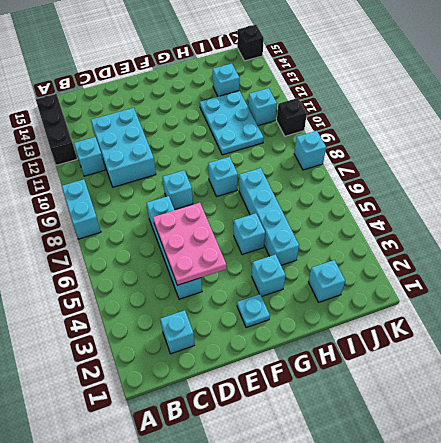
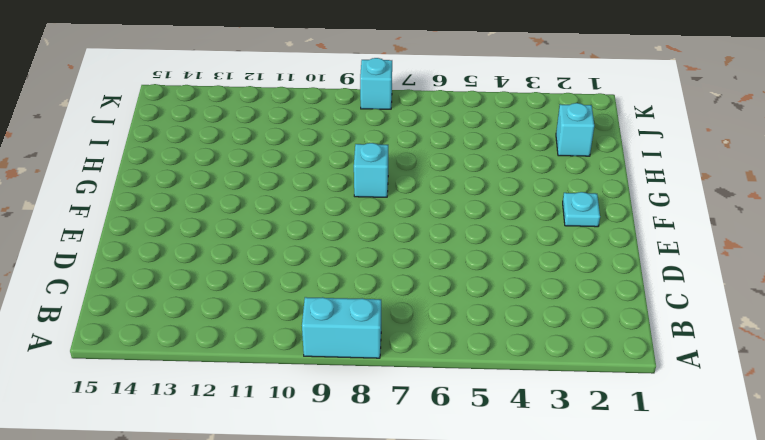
none -> black brick A12:A14 level 1
none -> cyan brick B11 level 1
none -> cyan brick C2 level 1

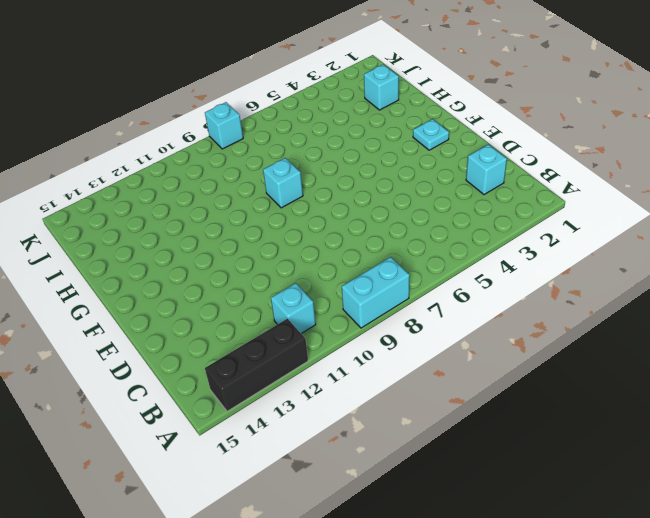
none -> cyan brick C10:D12 level 1
none -> cyan brick D4:D7 level 1
none -> cyan brick E8 level 1

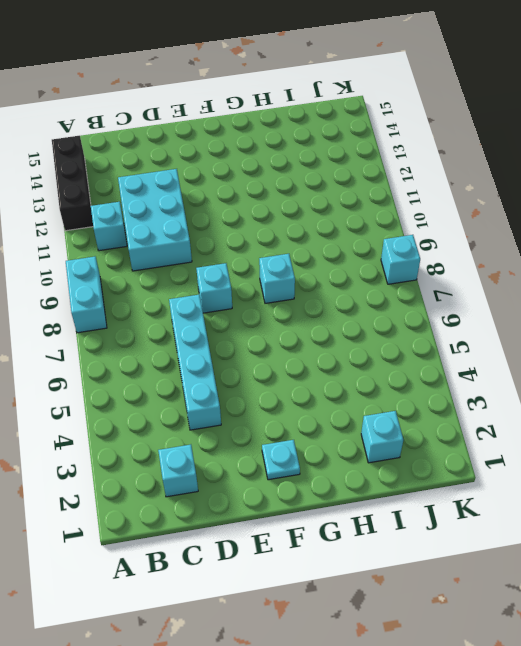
none -> cyan brick G3 level 1
none -> cyan brick G5 level 1
none -> cyan brick H4:H7 level 1

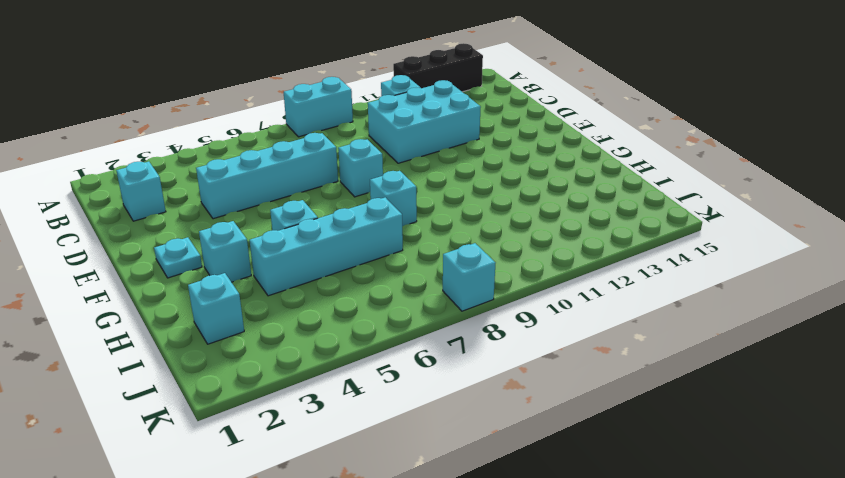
none -> cyan plate H10:I12 level 1
none -> cyan brick I13 level 1
none -> cyan brick J11 level 1

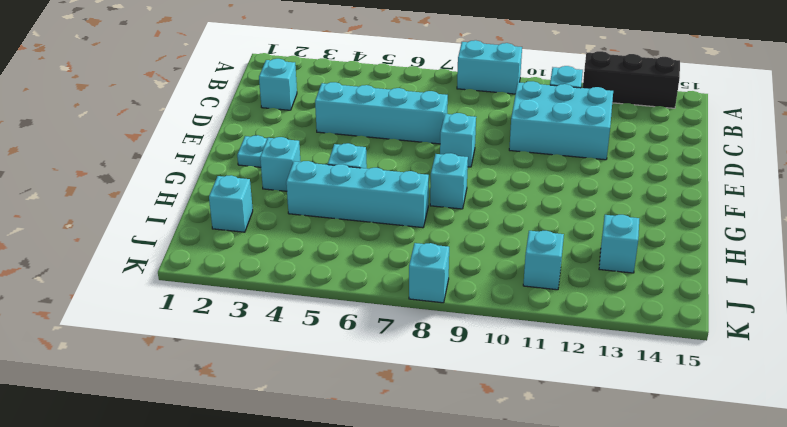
none -> cyan plate H10:I12 level 1
none -> black brick K10 level 1
none -> black brick K15 level 1

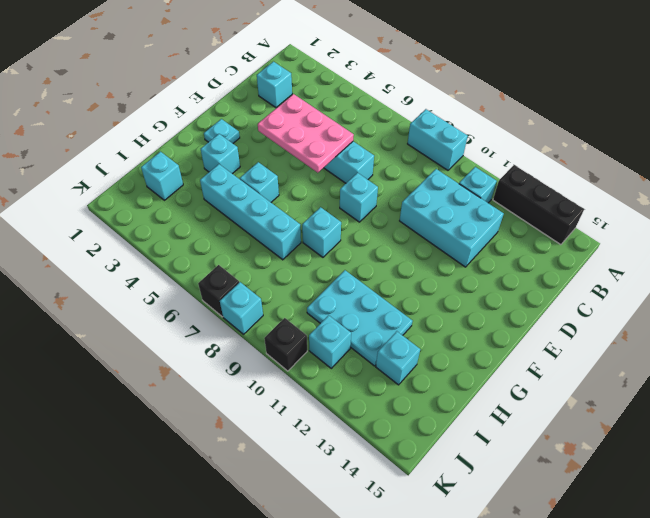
black brick K7 level 1 -> black brick K15 level 1

